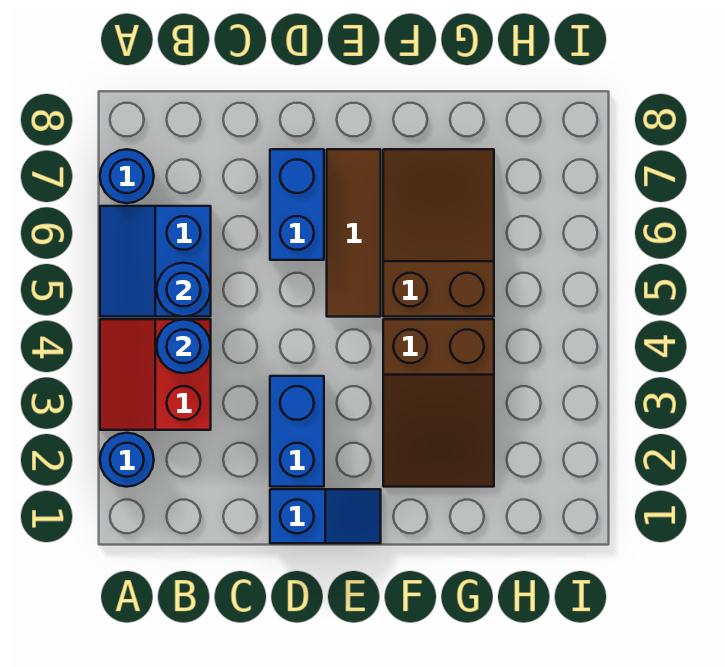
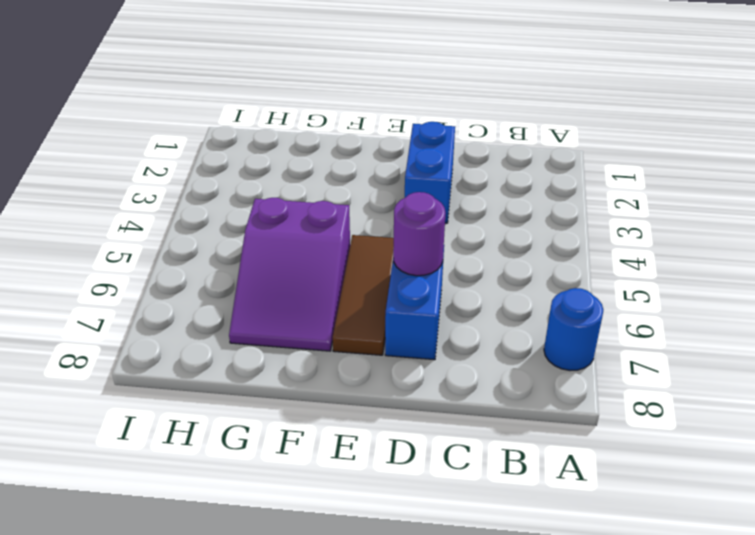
purple round brick D6 level 2 -> none
purple slope F5:G7 level 1 top 5 -> brown slope F5:G7 level 1 top 5
none -> blue round brick A2 level 1
none -> red slope A3:B4 level 1 top B
none -> blue slope A5:B6 level 1 top B

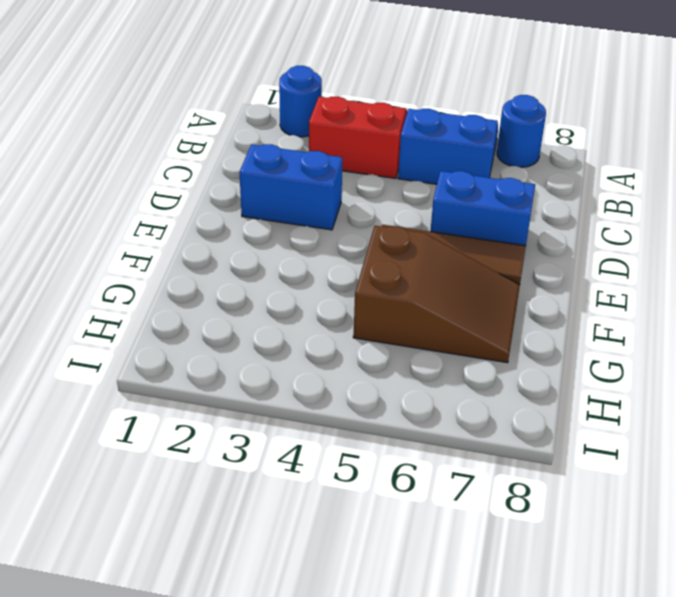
none -> blue slope D1:E1 level 1 top D
none -> brown slope F2:G4 level 1 top 4
none -> blue round brick B4 level 2

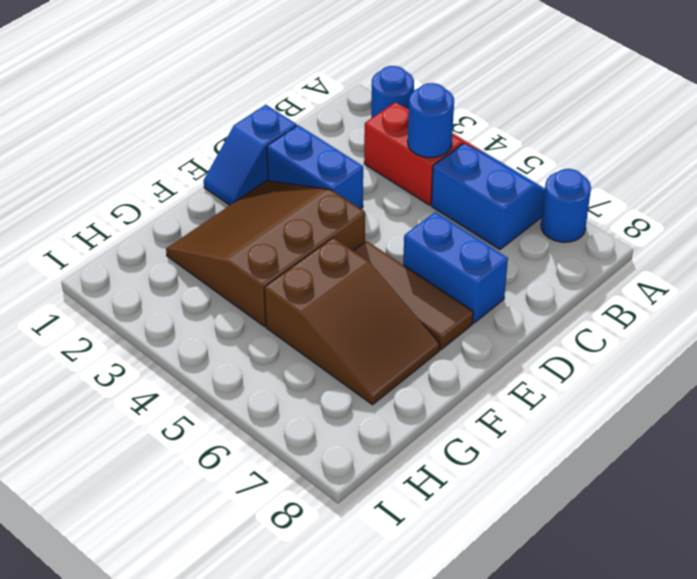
brown slope E2:G4 level 1 top 4 -> brown slope F2:G4 level 1 top 4
none -> blue round brick B5 level 2

